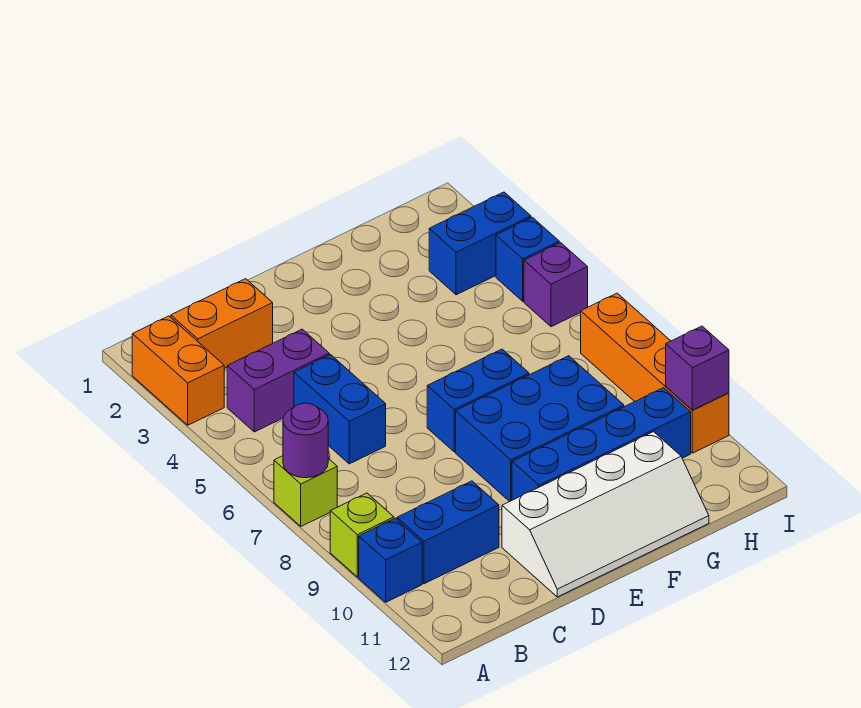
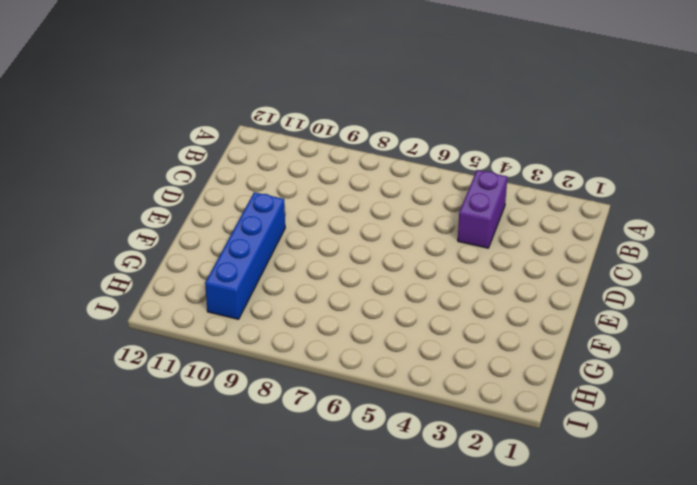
none -> orange brick A2:A3 level 1
none -> lime brick A7 level 1
none -> lime brick A9 level 1

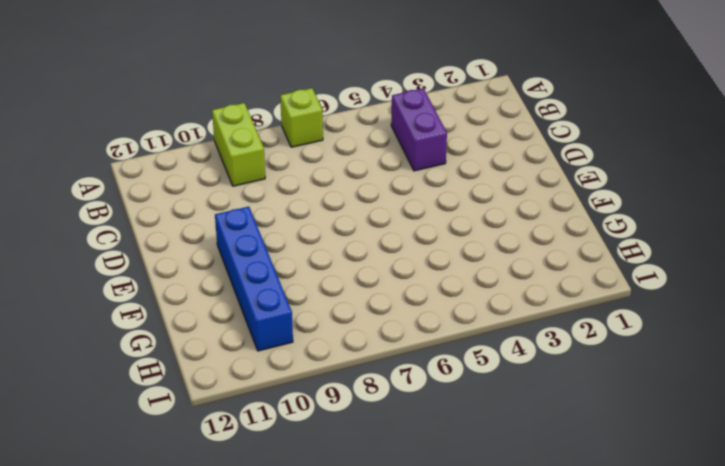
lime brick A9:B9 level 1 -> lime brick A9 level 1
none -> orange brick A2:A3 level 1
none -> blue brick A10 level 1
none -> orange brick B2:C2 level 1

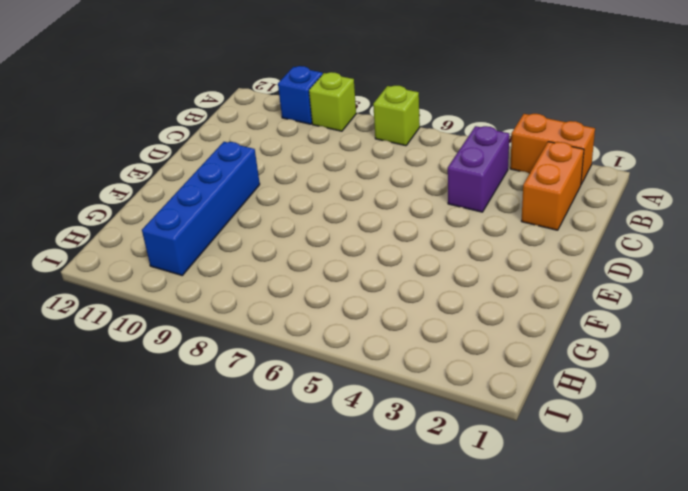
none -> blue brick B10:C10 level 1
none -> blue brick C5:C6 level 1
none -> white slope D11:G12 level 1 top 11

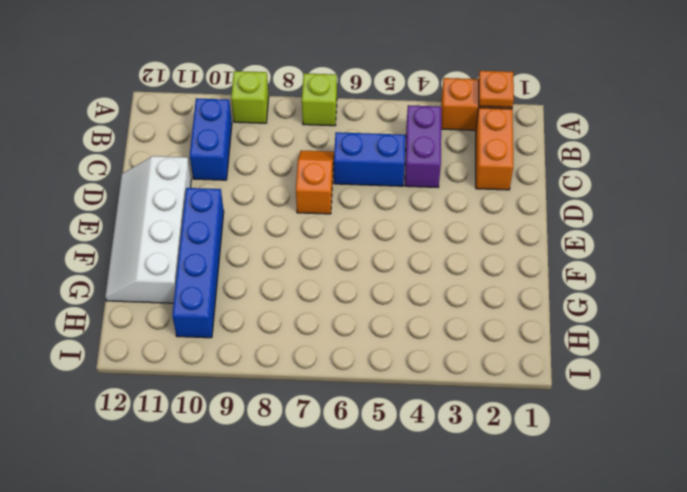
orange plate A2 level 2 -> none
orange slope C7:D7 level 1 top D -> none
none -> blue brick A10 level 1
none -> blue brick E7:F7 level 1
none -> blue brick E8:G9 level 1

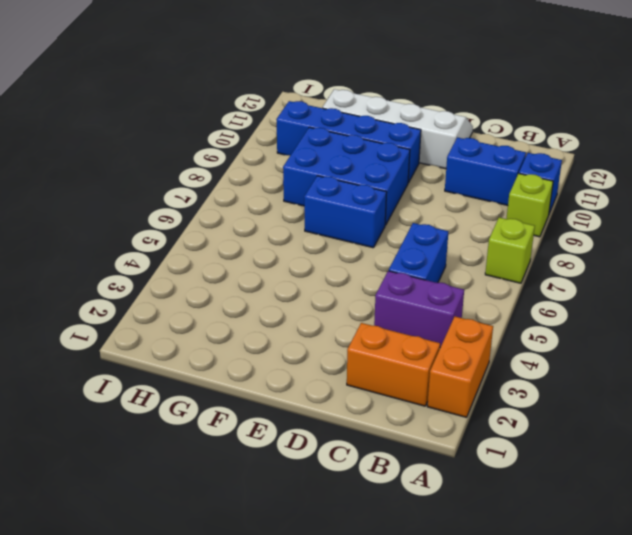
none -> blue brick H3:I3 level 1
none -> blue brick I4 level 1
none -> purple brick I5 level 1

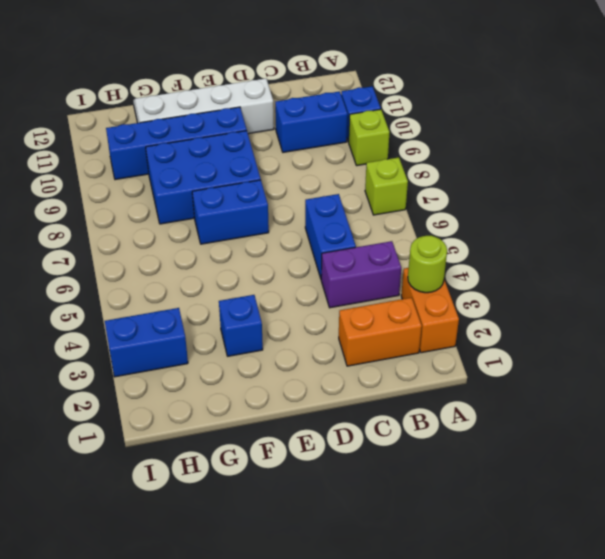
lime round brick A3 level 2 -> none
blue brick F3 level 1 -> blue brick I4 level 1
none -> purple brick I5 level 1
none -> orange brick I7:I10 level 1
none -> purple round brick A7 level 2

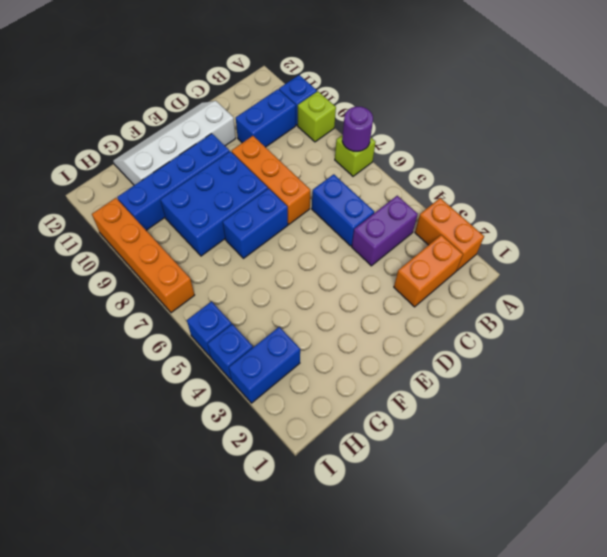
orange brick D7:D9 level 1 -> none
blue brick I5 level 1 -> purple brick I5 level 1
none -> purple brick I10 level 2

